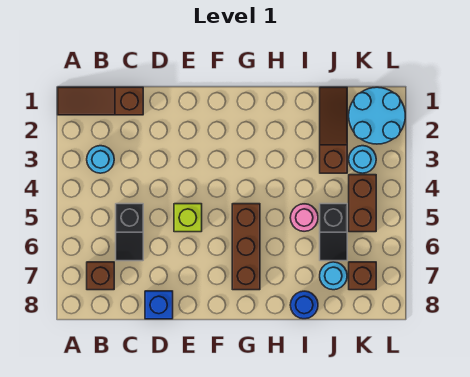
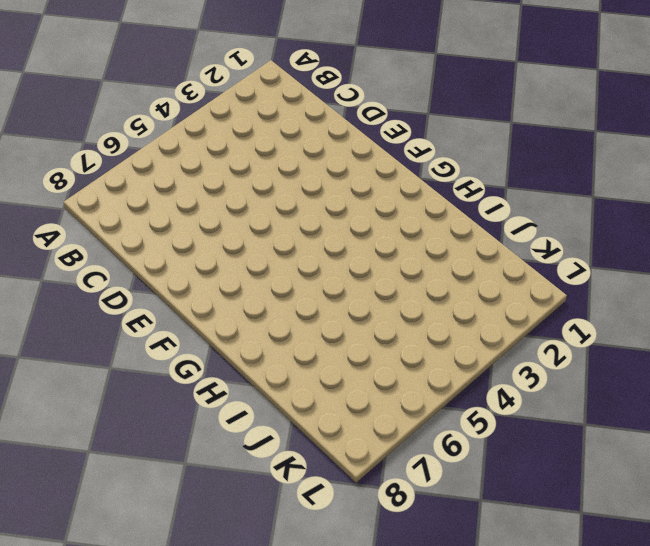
none -> brown slope A1:C1 level 1 top C
none -> cyan round brick B3 level 1
none -> brown brick B7 level 1

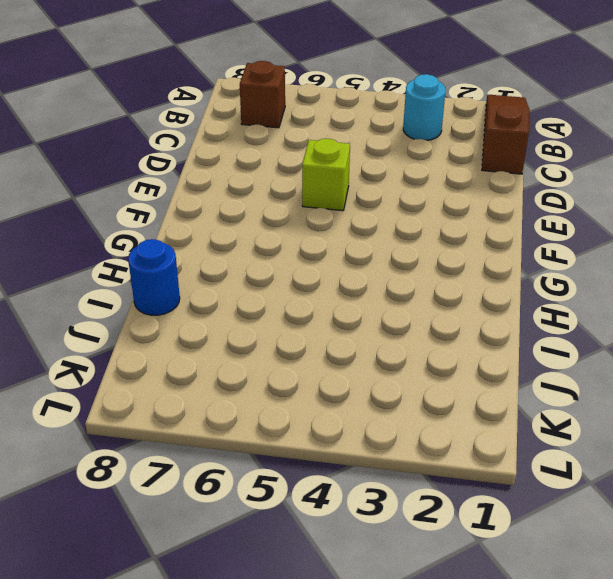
none -> black slope C5:C6 level 1 top 5
none -> blue brick D8 level 1
none -> brown brick G5:G7 level 1

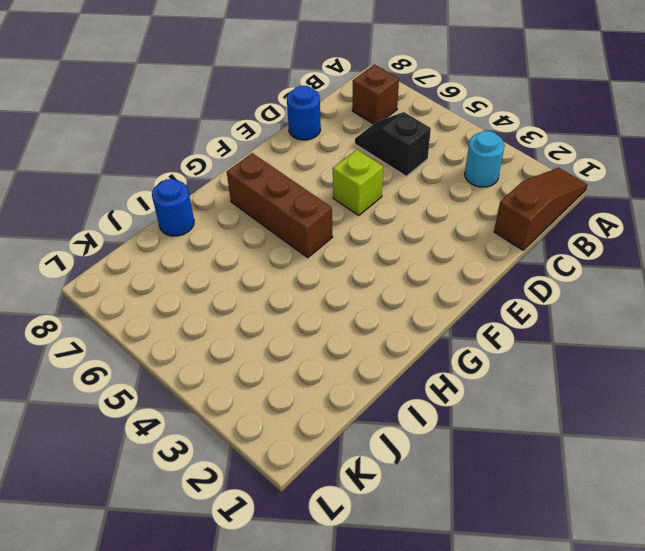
blue round brick D8 level 1 -> blue brick D8 level 1
none -> pink round brick I5 level 1
none -> brown slope J1:J3 level 1 top 3
none -> black slope J5:J6 level 1 top 5

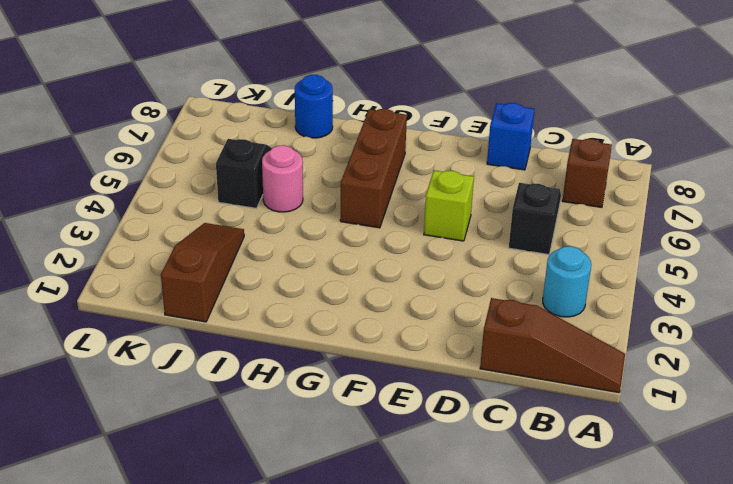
brown slope J1:J3 level 1 top 1 -> brown slope J1:J3 level 1 top 3
none -> cyan round brick J7 level 1
none -> cyan round brick K1:L2 level 1
none -> cyan round brick K3 level 1

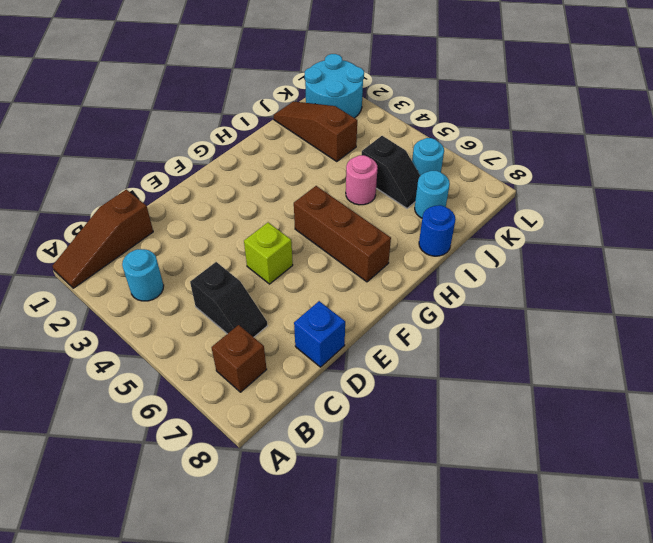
cyan round brick K6 level 1 -> cyan round brick K3 level 1
none -> brown brick K4:K5 level 1
none -> brown brick K7 level 1

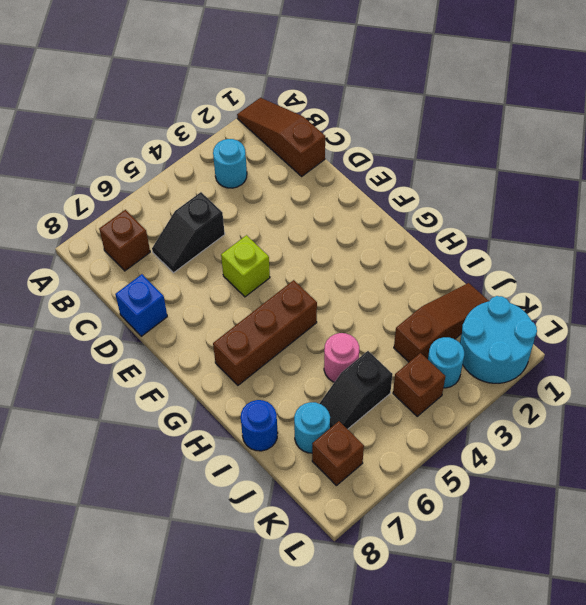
brown brick K4 level 1 -> brown brick K4:K5 level 1

